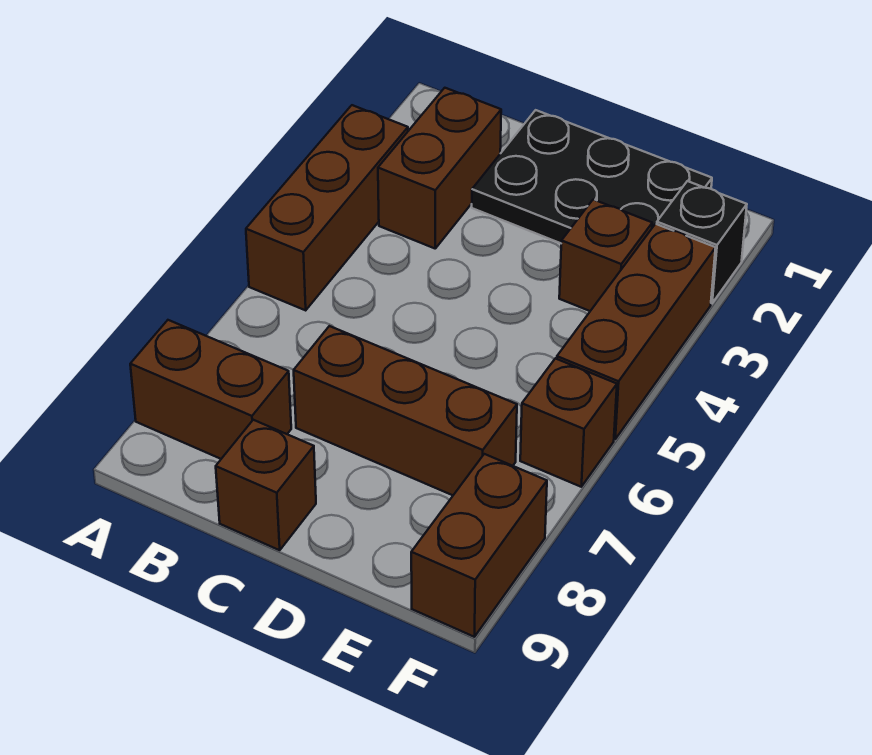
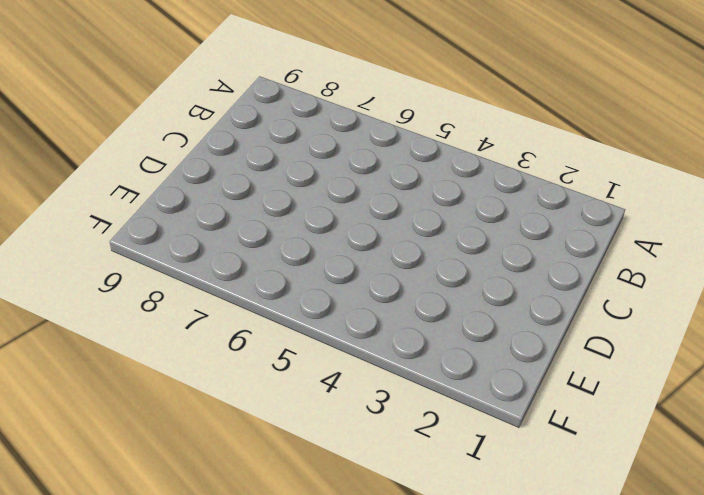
none -> brown brick A3:A5 level 1
none -> brown brick A8:B8 level 1

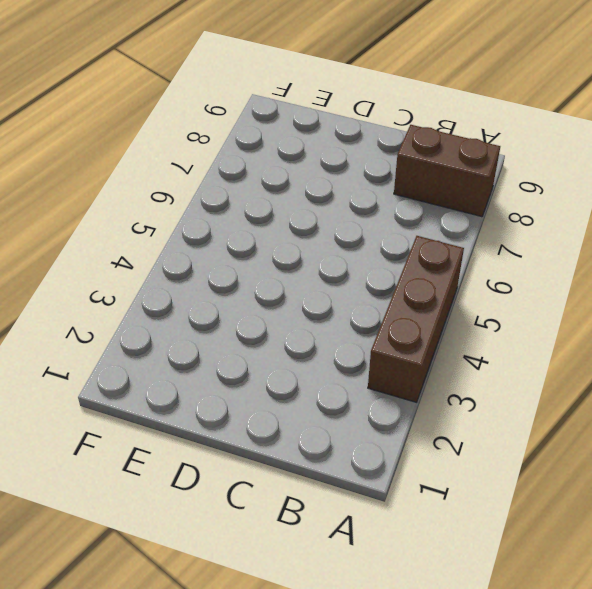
none -> brown brick B2:B3 level 1
none -> black plate C1:E2 level 1

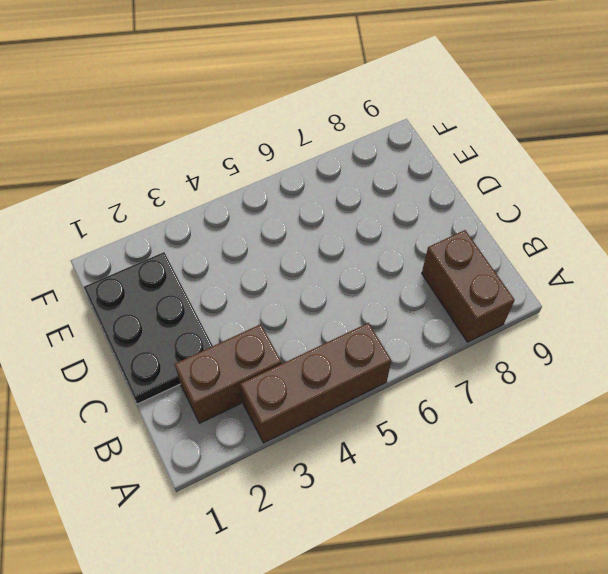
none -> brown brick C7:E7 level 1
none -> brown brick C9 level 1

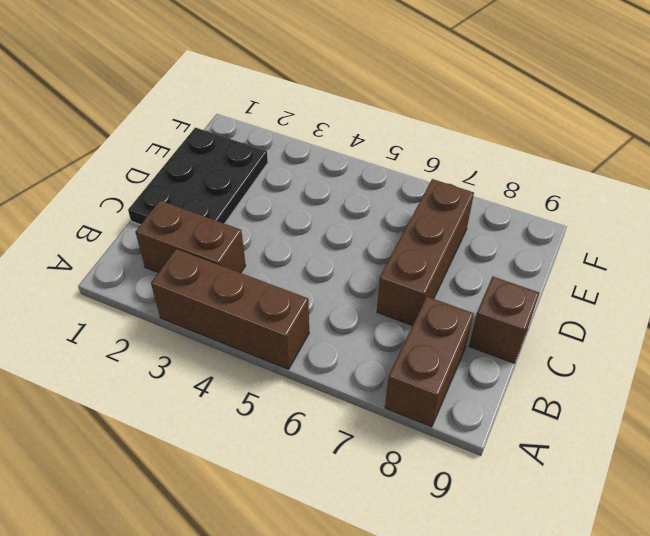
none -> brown brick E3 level 1
none -> black brick F2 level 1

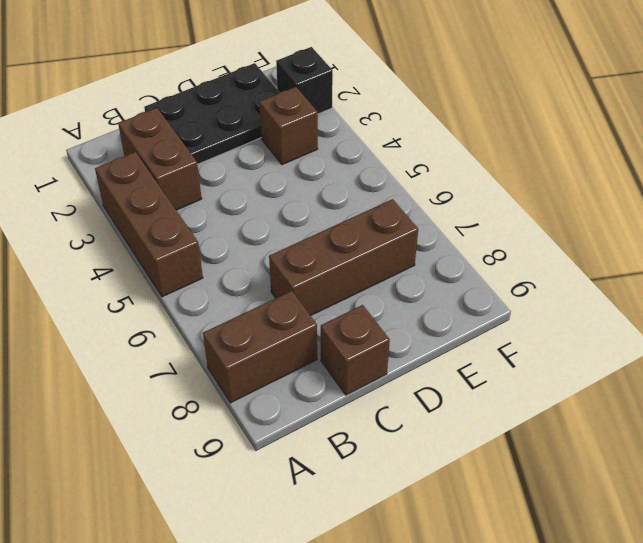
none -> brown brick F3:F5 level 1
none -> brown brick F6 level 1

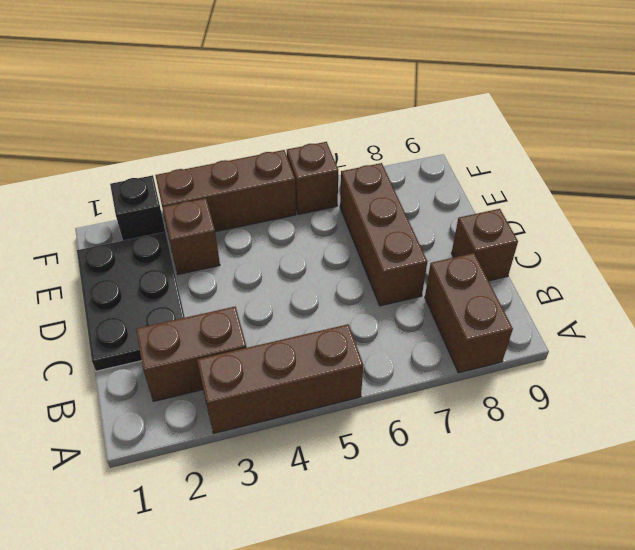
none -> brown brick F8:F9 level 1

